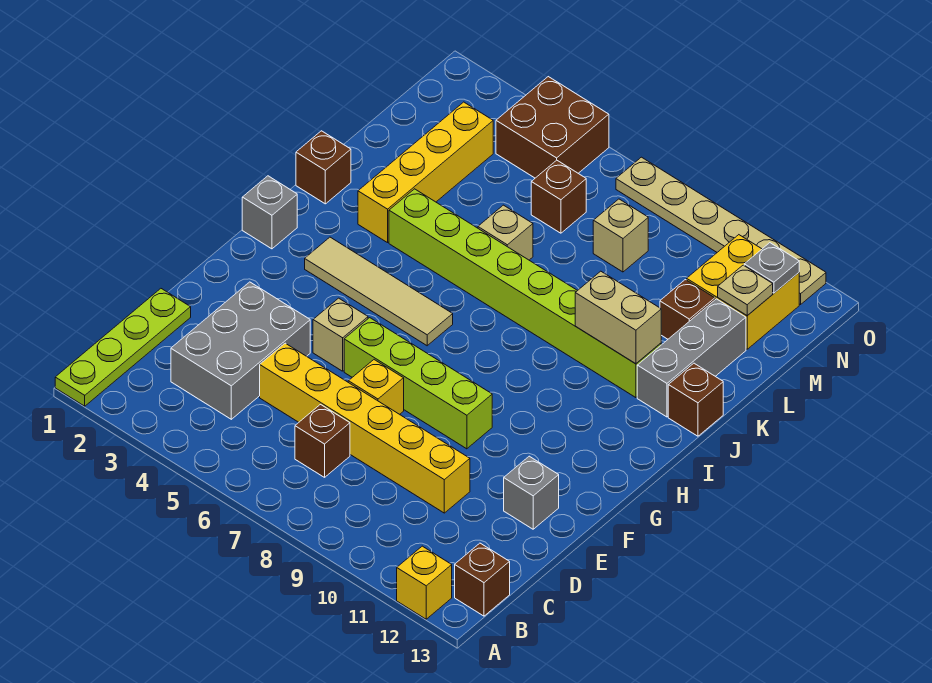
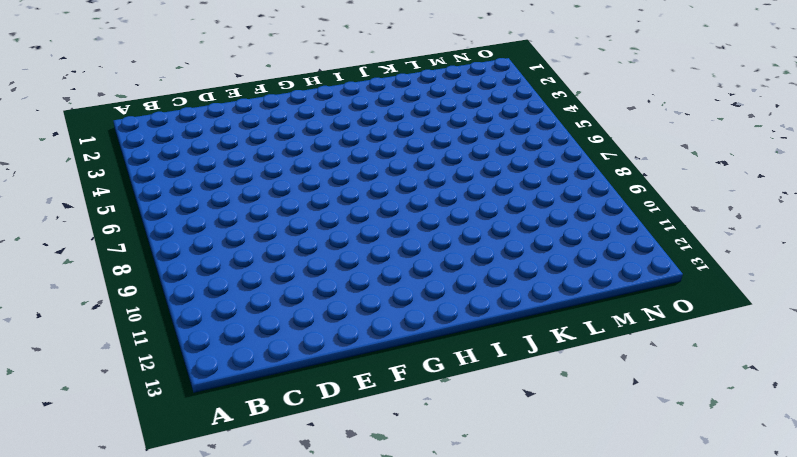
none -> lime plate A1:D1 level 1
none -> yellow brick A12 level 1
none -> brown brick B13 level 1

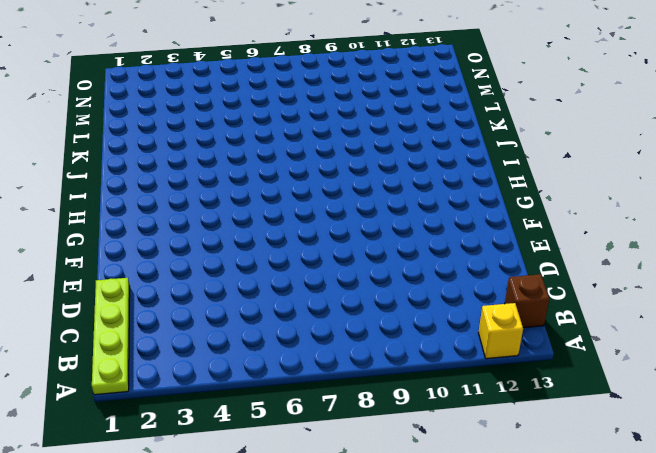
none -> grey brick C3:E4 level 1
none -> brown brick C7 level 1
none -> yellow brick D5:D10 level 1

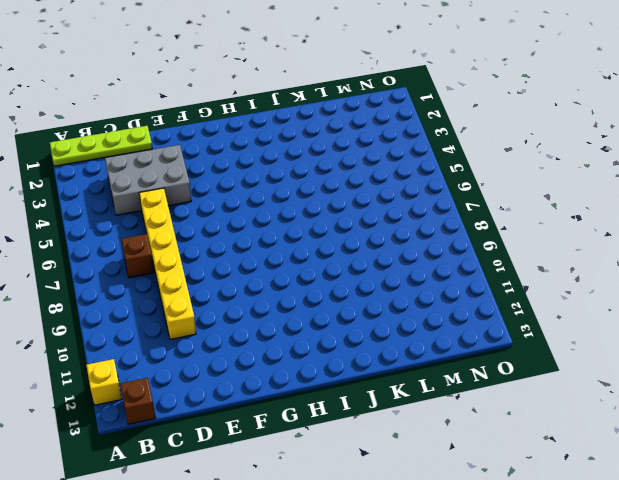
none -> yellow brick E7 level 1
none -> grey brick E12 level 1
none -> tan brick F5 level 1

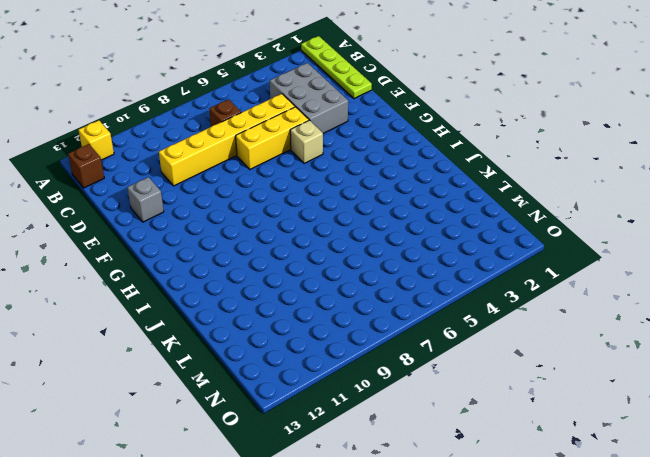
yellow brick E5:E7 level 1 -> yellow brick E7 level 1
none -> lime brick F6:F9 level 1
none -> grey brick H1 level 1
none -> tan tile H3:H6 level 1

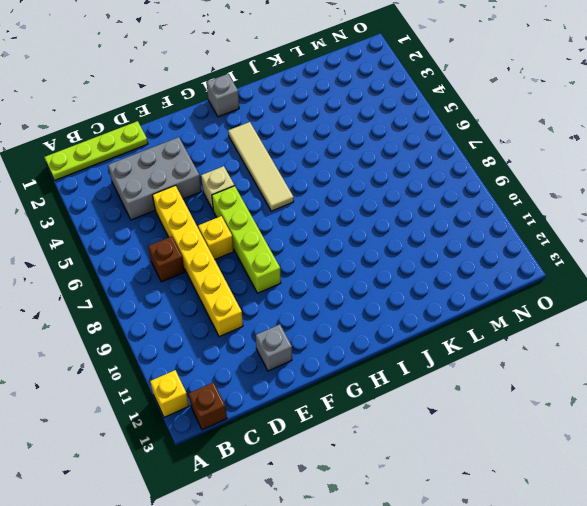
none -> brown brick J1 level 1
none -> yellow brick J3:M3 level 1
none -> lime brick J4:J11 level 1

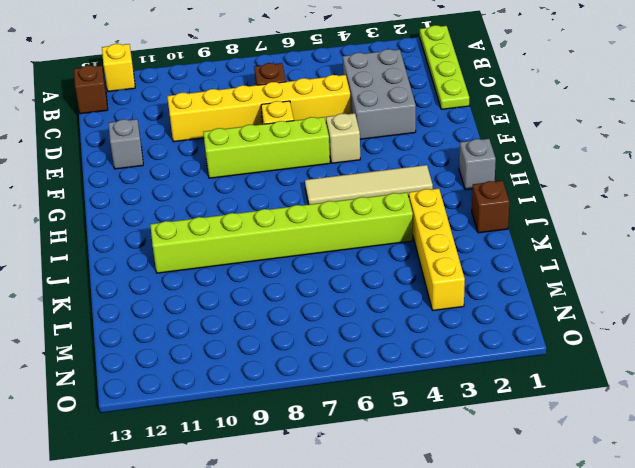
none -> grey brick J12:L12 level 1
none -> brown brick J13 level 1
none -> tan brick K6 level 1

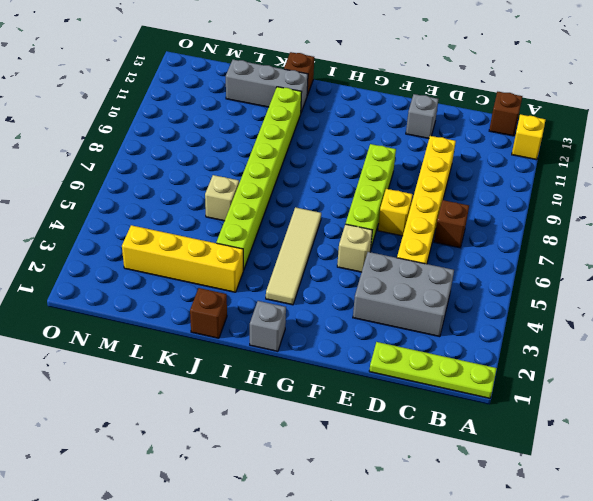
none -> brown brick L11 level 1
none -> brown brick M6 level 1
none -> tan brick M8 level 1

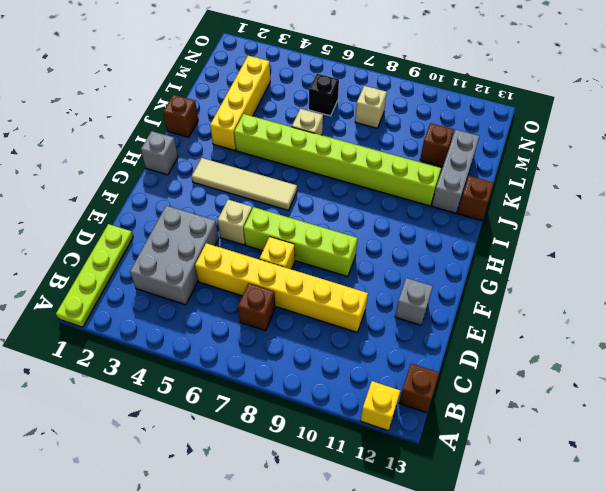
black brick M6 level 1 -> brown brick M6 level 1
none -> yellow brick M11:N12 level 1
none -> brown brick N4:O5 level 1
none -> tan plate O7:O12 level 1

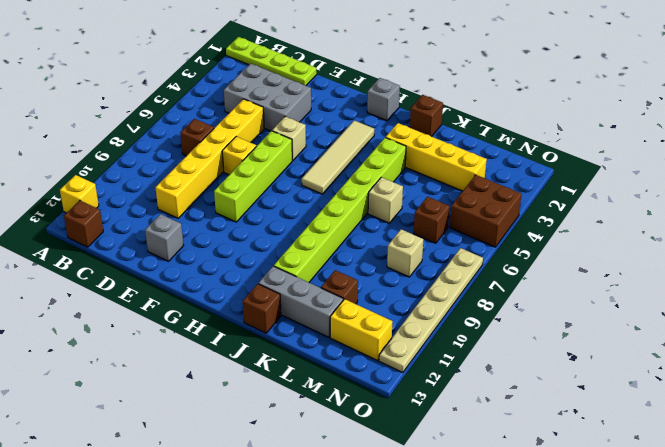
yellow brick M12:N12 level 1 -> yellow brick M11:N12 level 1
none -> tan brick J10:J11 level 2
none -> tan plate M12 level 2
none -> grey plate N12 level 2

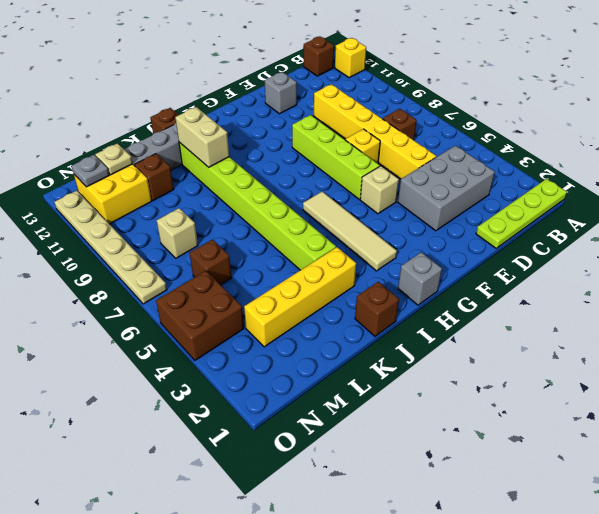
none -> tan brick K6 level 1

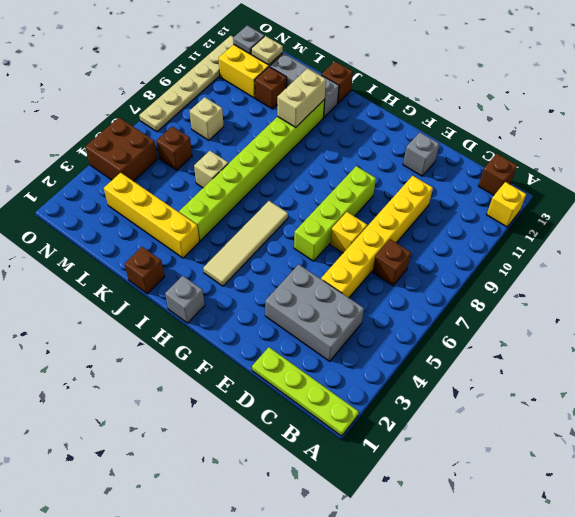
none -> tan brick F5 level 1

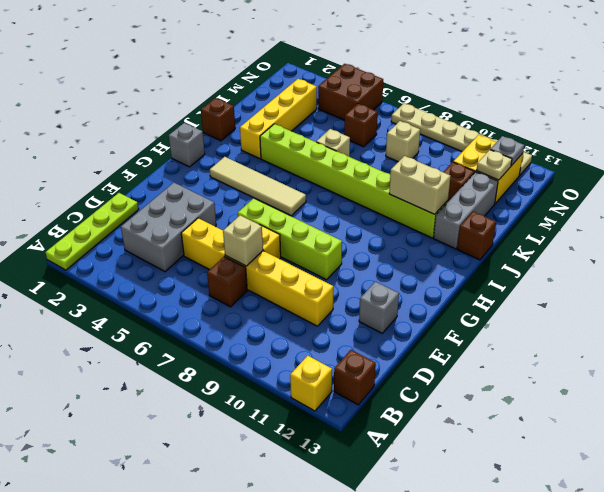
tan brick D7 level 2 -> tan brick F5 level 1

